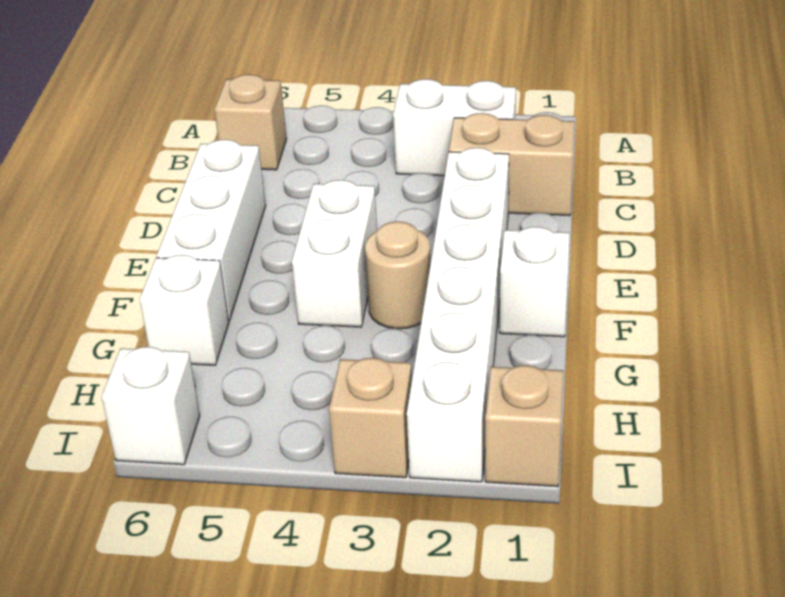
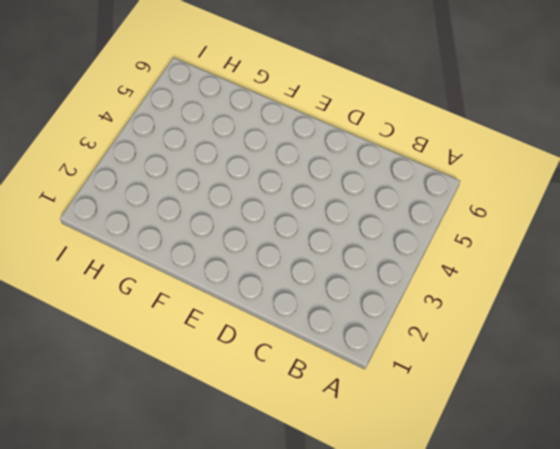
none -> white brick B2:B3 level 1
none -> tan brick B6 level 1
none -> tan brick C1:C2 level 1

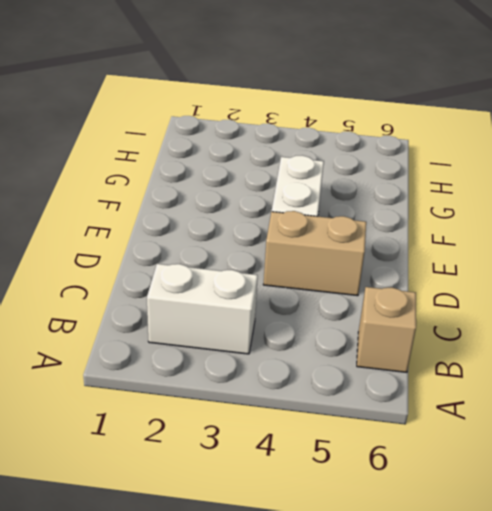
tan brick D4:D5 level 1 -> tan brick C1:C2 level 1
none -> white brick D2:I2 level 1
none -> white brick D6:F6 level 1
none -> white brick F1 level 1

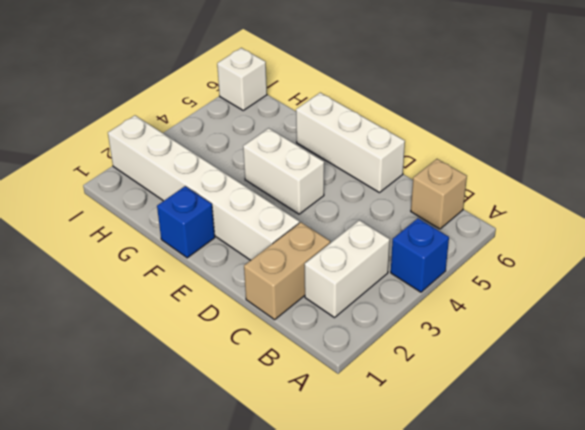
blue brick A4 level 1 -> none
blue brick F1 level 1 -> white brick F1 level 1
none -> tan round brick F3 level 1
none -> white brick G6 level 1
none -> tan brick I1 level 1

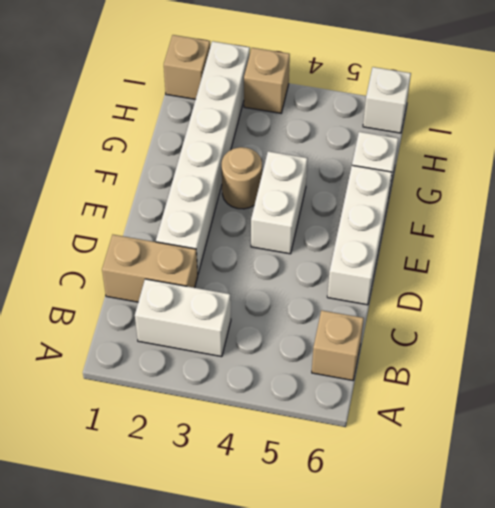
none -> white brick F1 level 1

